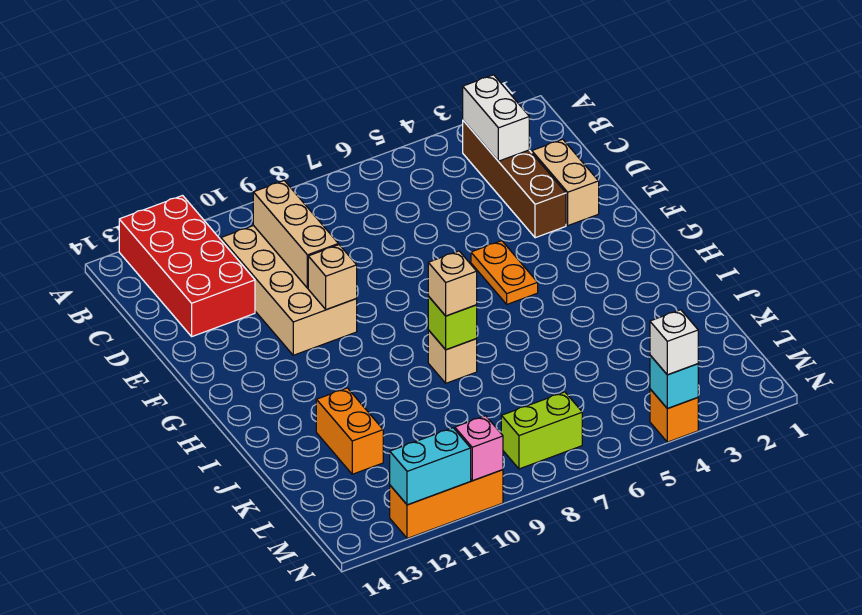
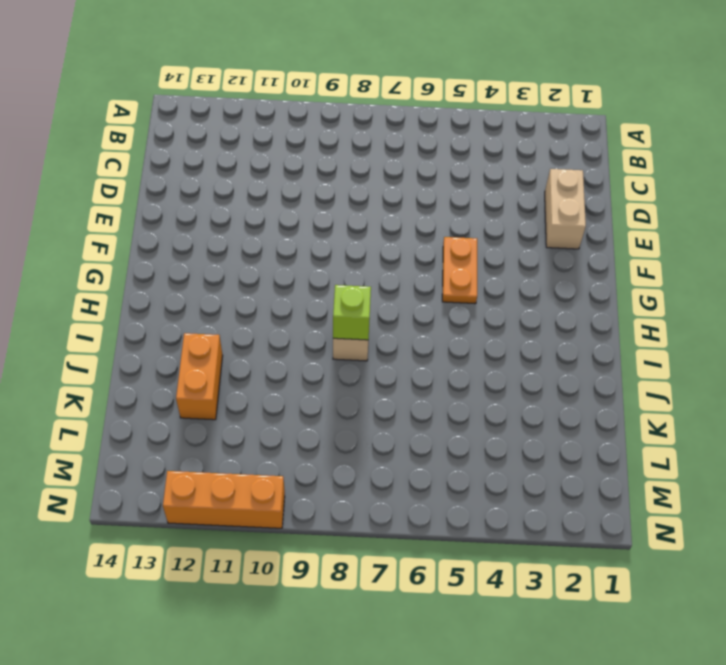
none -> red brick A12:D13 level 1
none -> brown brick B3:E3 level 1
none -> tan brick C10:F11 level 1

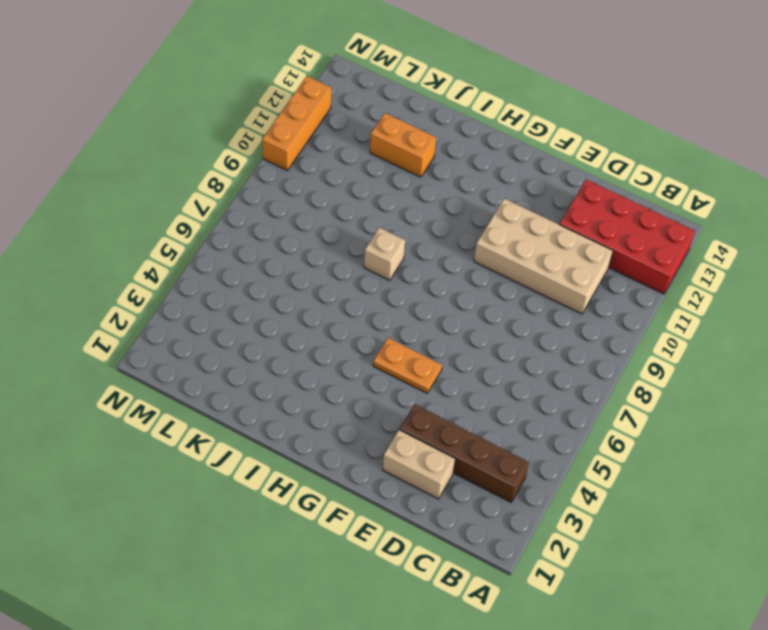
none -> lime brick M7:M8 level 1
none -> orange brick N4 level 1
none -> white brick B3:C3 level 2

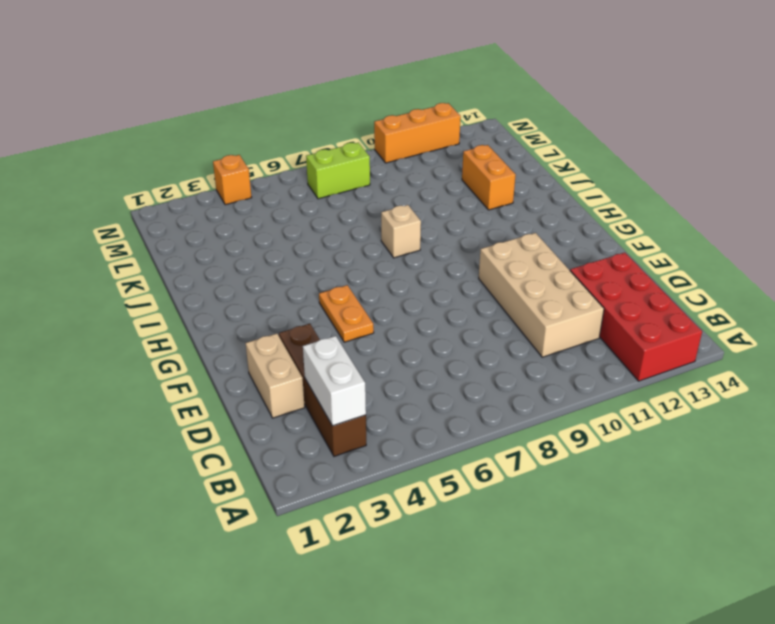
none -> tan brick C10:E10 level 2
none -> tan brick F10 level 2
none -> lime brick I8 level 2

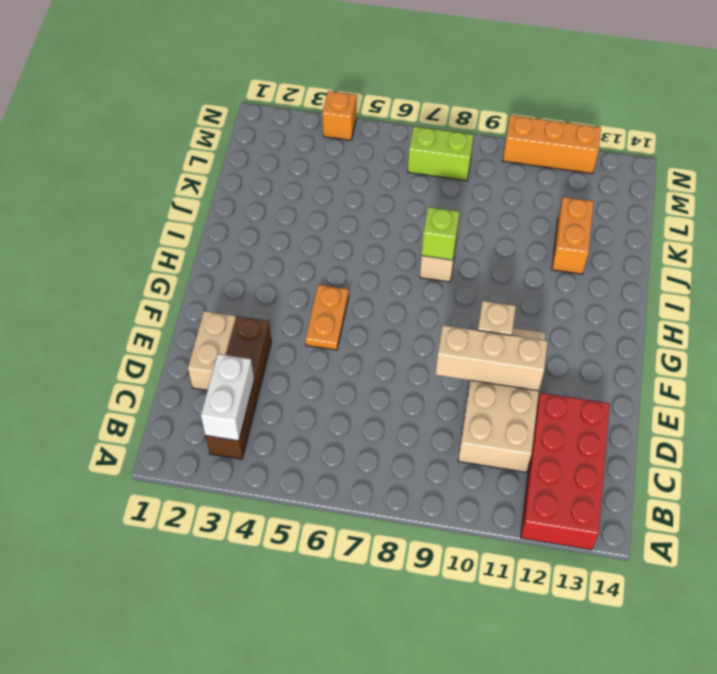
tan brick E9:E11 level 2 -> tan brick C10:E10 level 2
none -> cyan brick N4 level 2
none -> pink brick N10 level 2
none -> cyan brick N11:N12 level 2

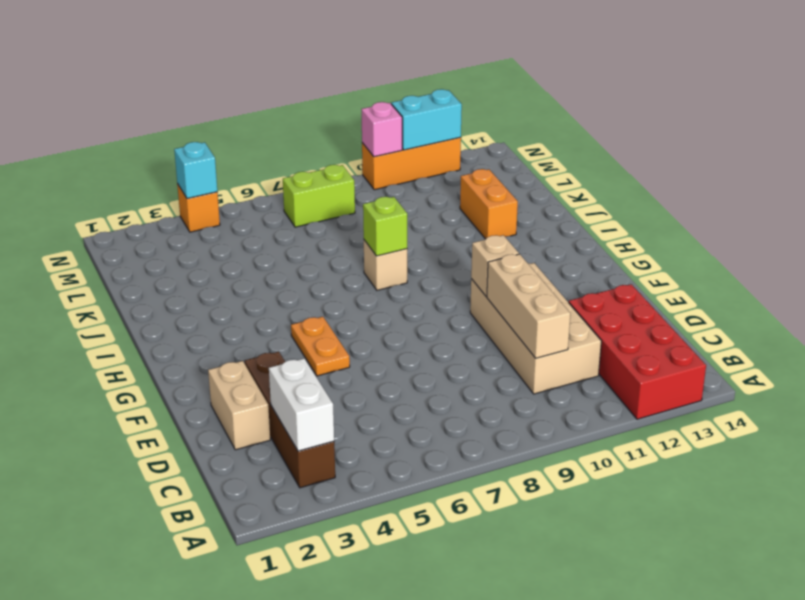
none -> tan brick I8 level 3
none -> white brick N4 level 3

